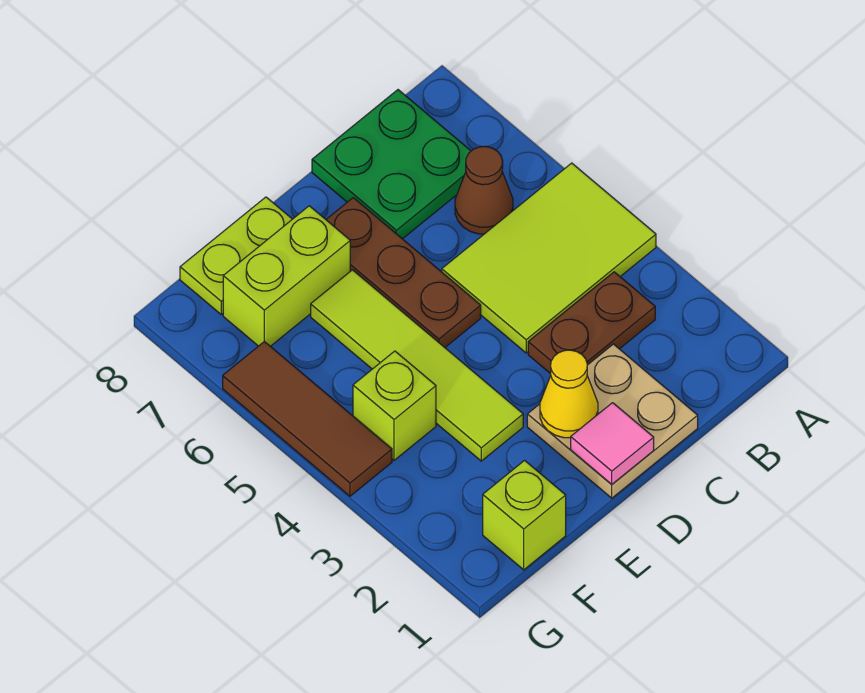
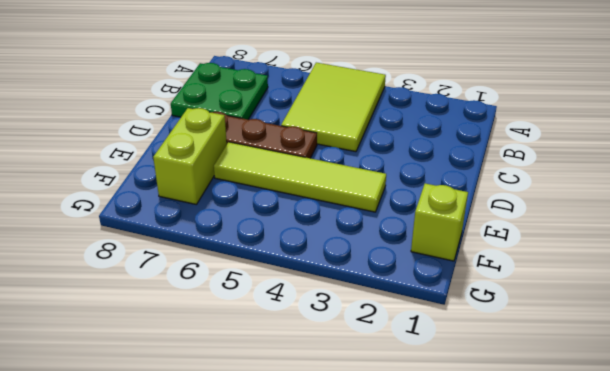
none -> brown plate B3:C3 level 1
none -> brown cone B6 level 1
none -> tan plate C1:D2 level 1

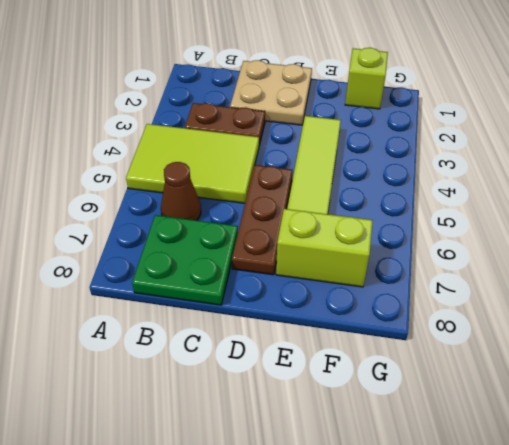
none -> lime plate E8:F8 level 1
none -> lime brick F4 level 1
none -> brown tile G4:G6 level 1

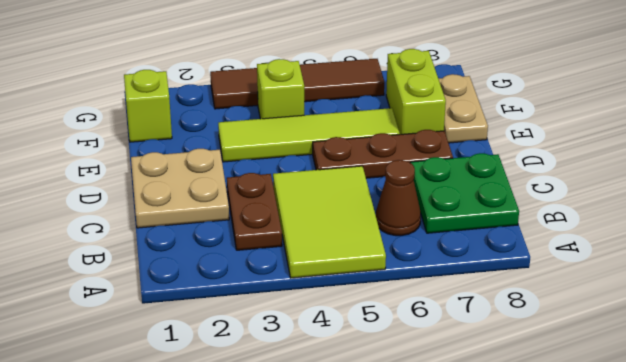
tan plate E8:F8 level 1 -> lime plate E8:F8 level 1
brown tile G3:G6 level 1 -> brown tile G4:G6 level 1
none -> pink tile D1 level 2
none -> yellow cone D2 level 2

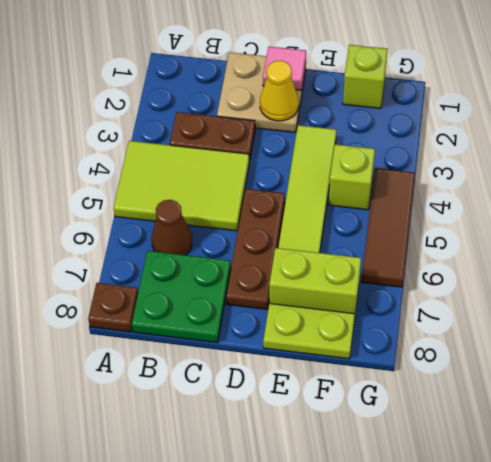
brown plate A8 level 1 -> none

